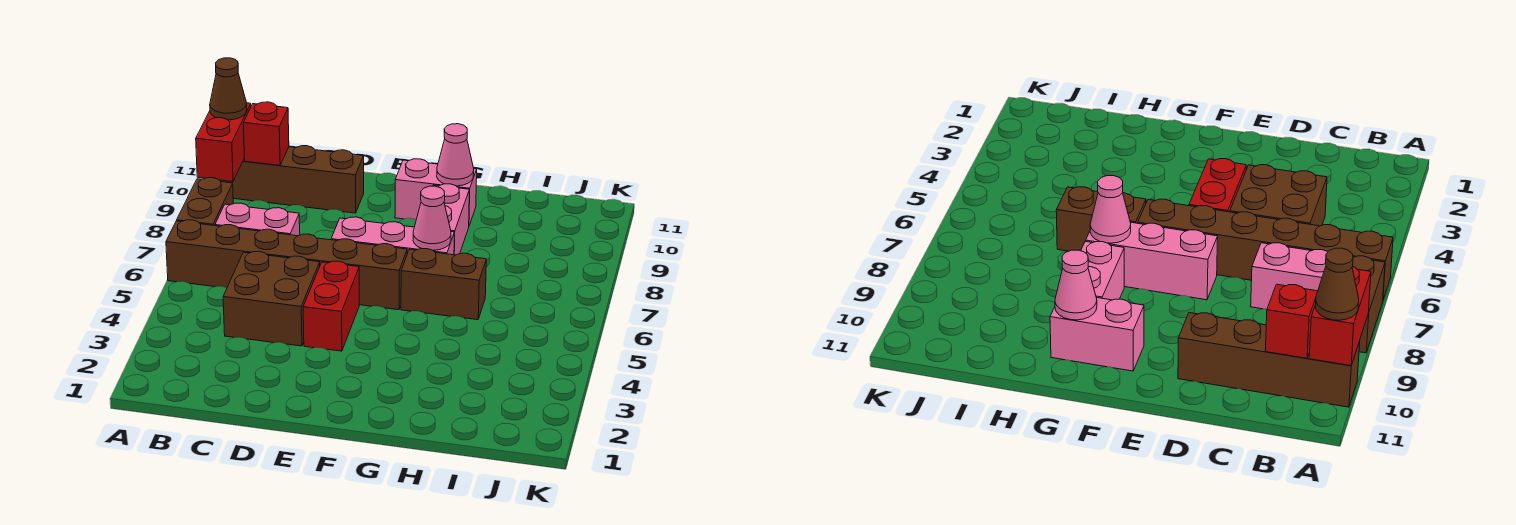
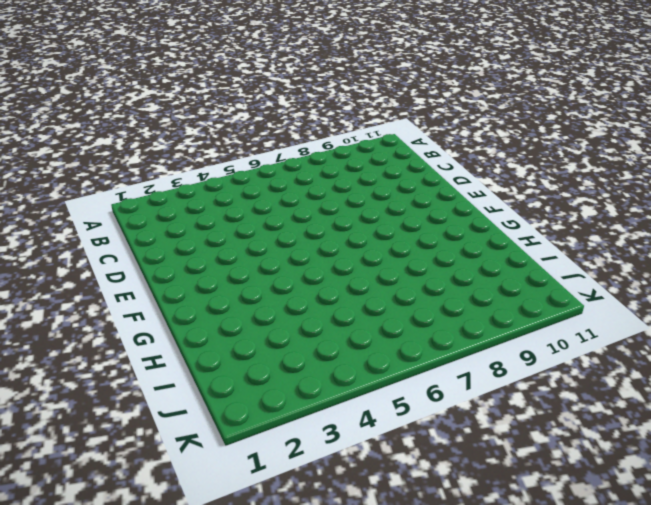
none -> brown brick A6:F6 level 1
none -> brown brick A7:A8 level 1
none -> brown brick A10:D10 level 1

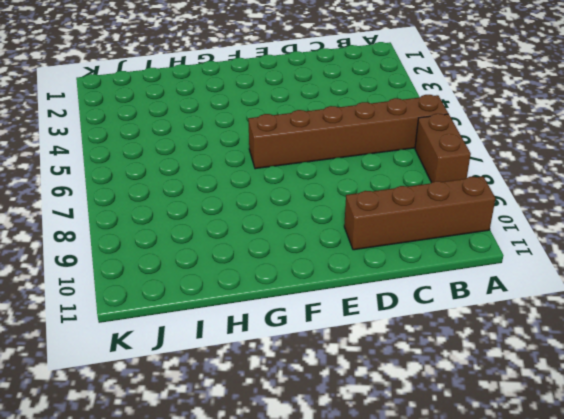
none -> pink brick B7:C7 level 1
none -> brown brick C4:D5 level 1
none -> red brick E4:E5 level 1

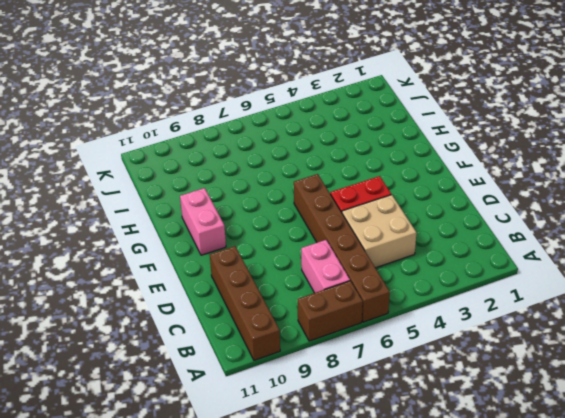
tan brick C4:D5 level 1 -> brown brick C4:D5 level 1
none -> pink brick E7:G7 level 1
none -> brown brick G6:H6 level 1
none -> pink brick G8:G9 level 1

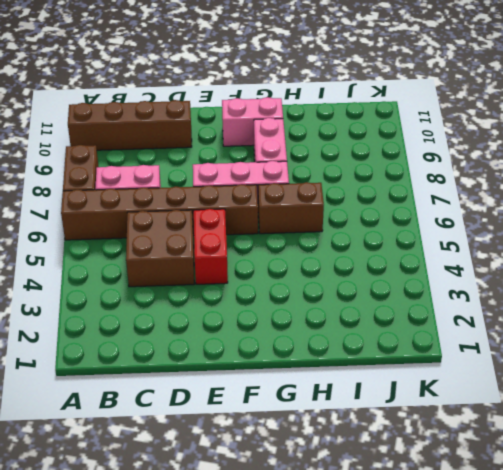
none -> red brick A9:A10 level 2
none -> red brick B10 level 2
none -> pink cone G7 level 2

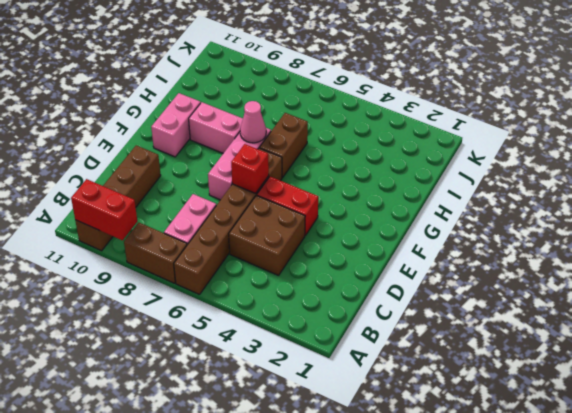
red brick E6 level 2 -> red brick B10 level 2
none -> pink cone G10 level 2
none -> brown cone A10 level 3

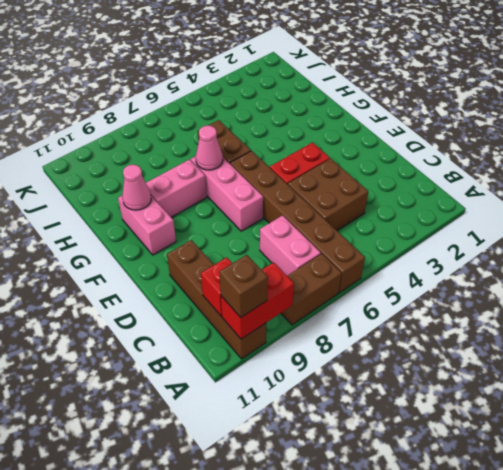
brown brick A10 level 3 -> brown cone A10 level 3

